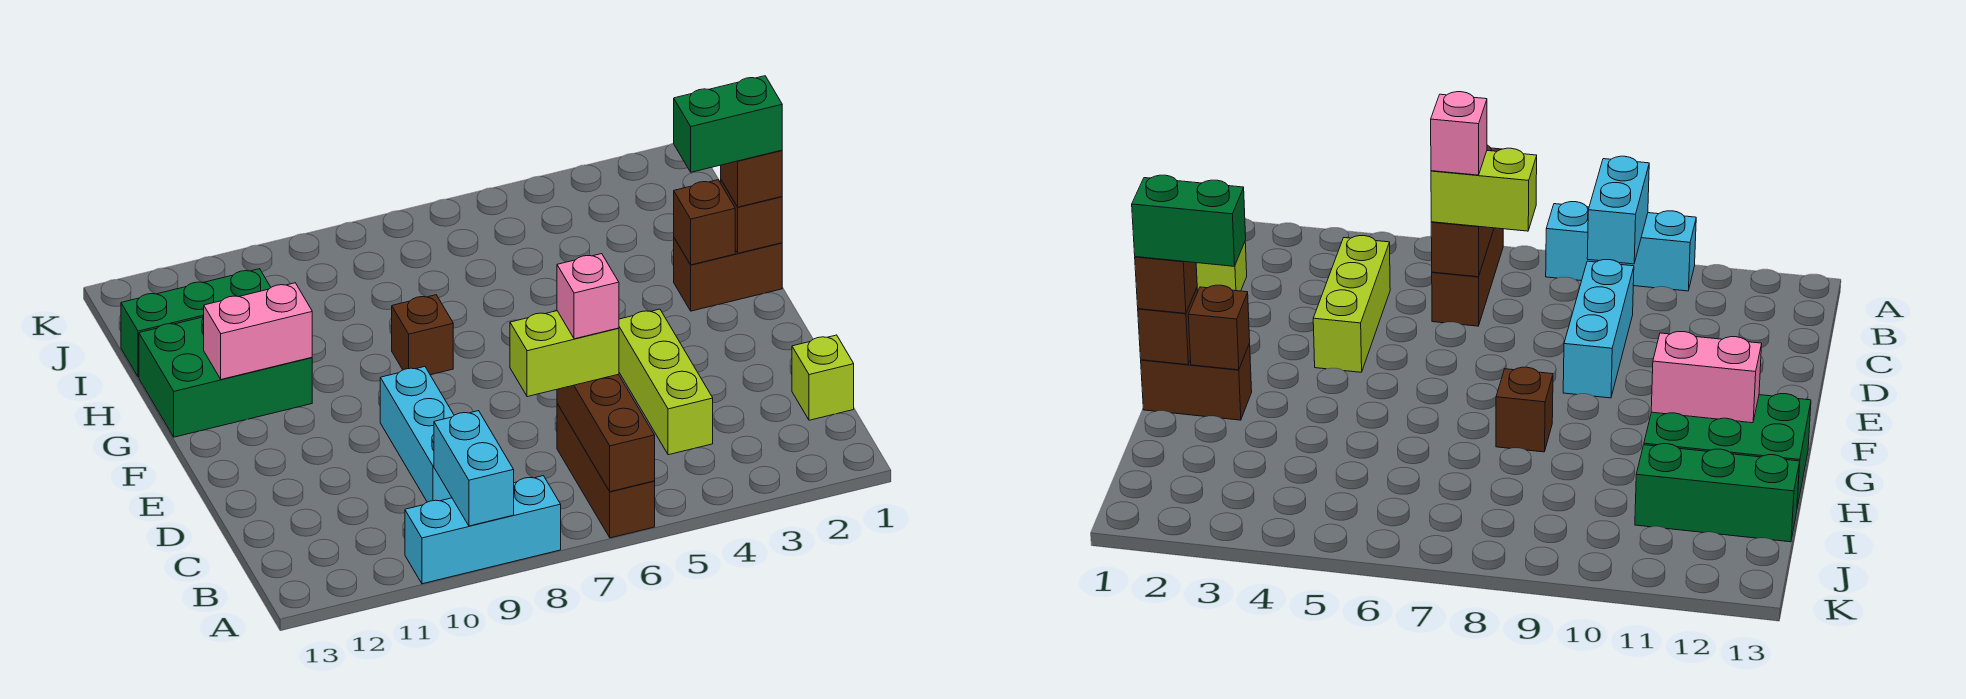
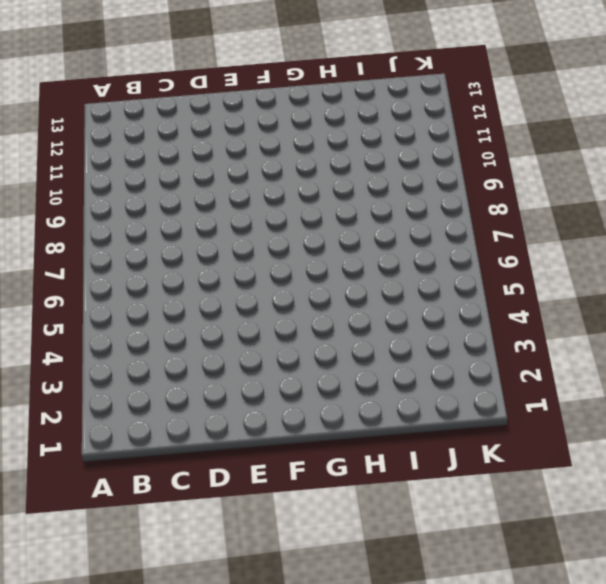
none -> brown brick A6:C6 level 1
none -> cyan brick A8:A10 level 1
none -> lime brick C1 level 1

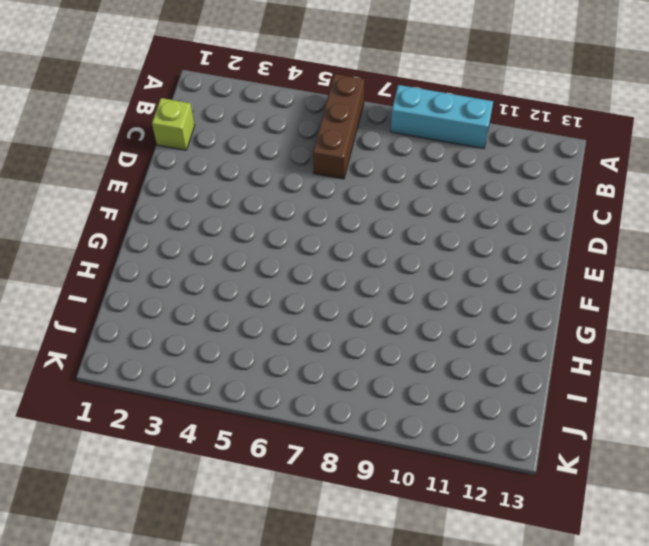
none -> lime brick C4:E4 level 1
none -> cyan brick C9:E9 level 1
none -> brown brick G1:G2 level 1

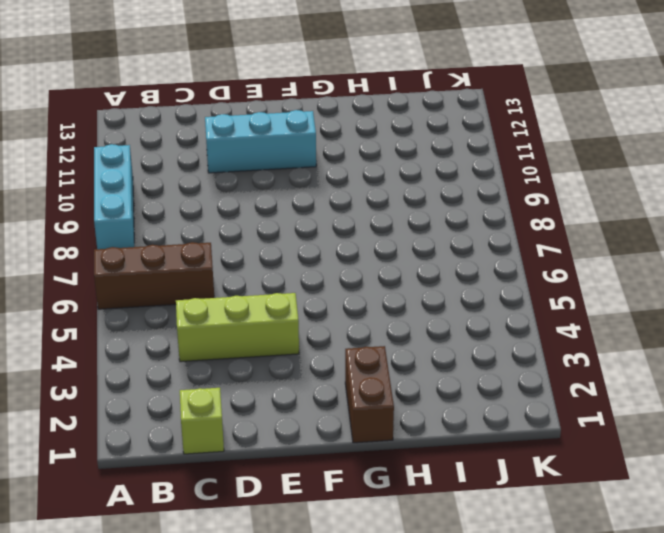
cyan brick D11:F11 level 1 -> cyan brick C9:E9 level 1
none -> brown brick G8 level 1
none -> green brick G11:H13 level 1
none -> green brick I11:I13 level 1

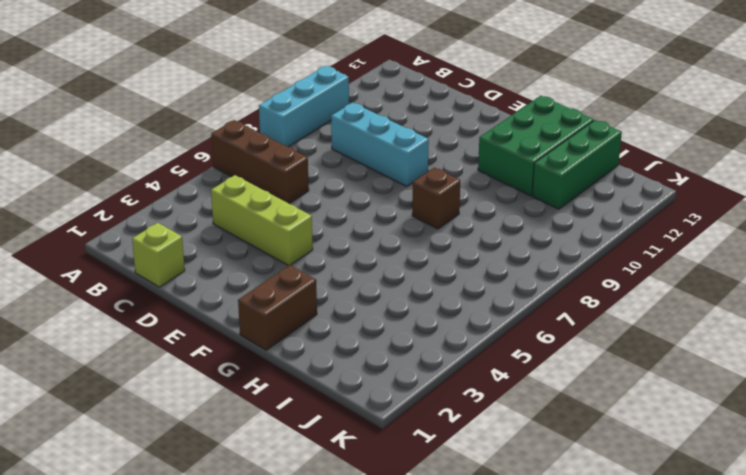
none -> brown brick A6:C6 level 2
none -> cyan brick A9:B9 level 2
none -> brown brick G1 level 2

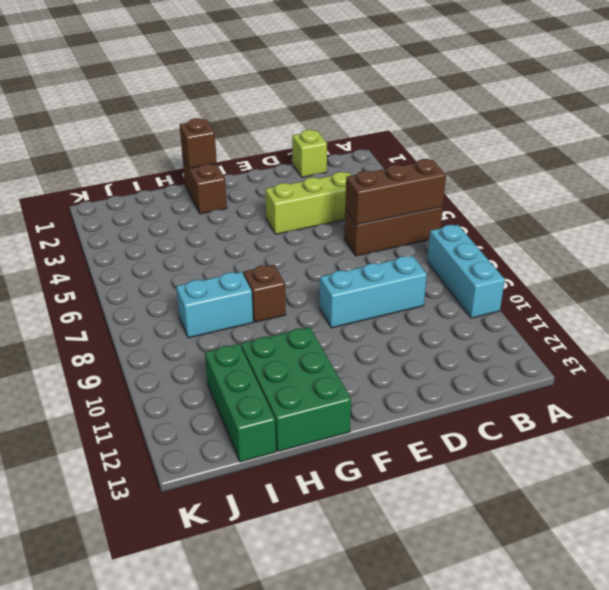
cyan brick H8:I8 level 1 -> cyan brick A9:B9 level 2
none -> brown brick G2 level 2
none -> pink brick G11:G12 level 2
none -> lime brick C6:C7 level 3

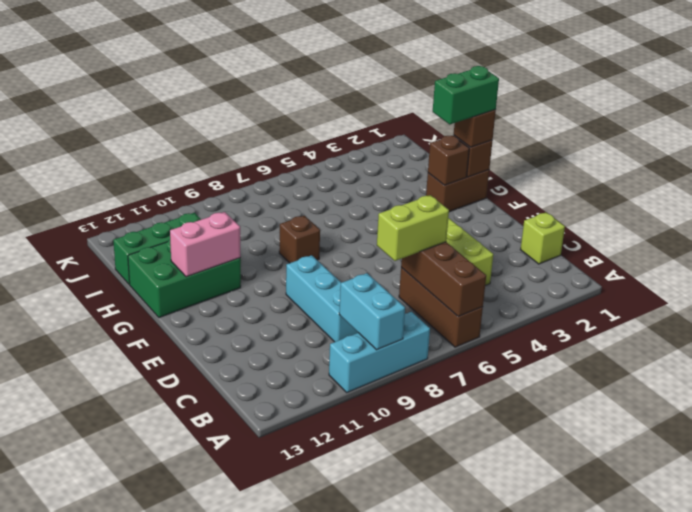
none -> pink brick C6 level 4

